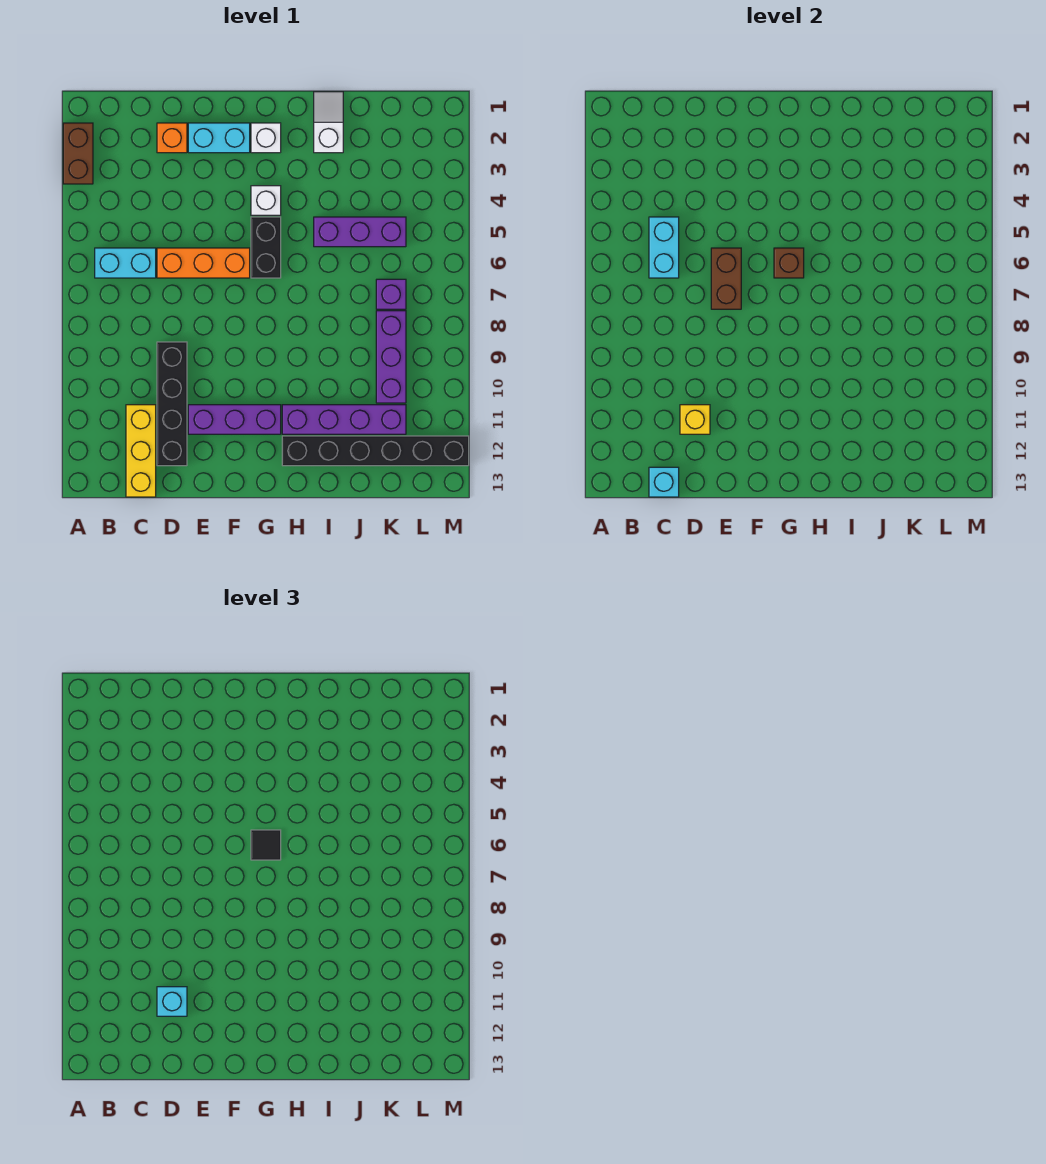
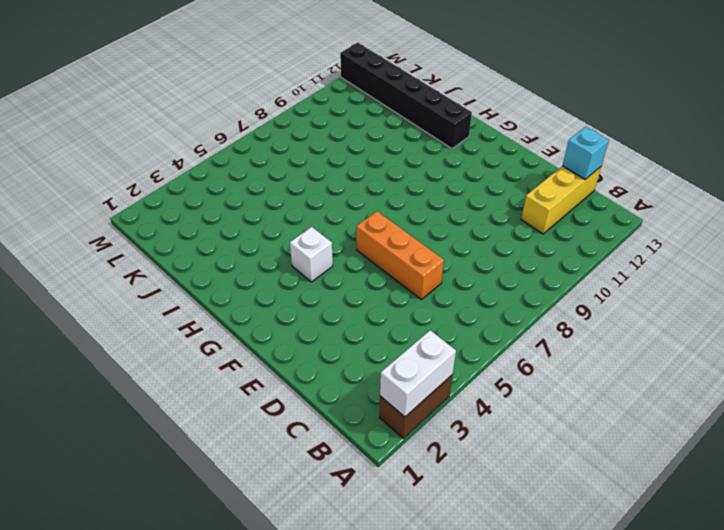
white brick A2:A3 level 2 -> none
none -> cyan brick B6:C6 level 1
none -> orange brick D2 level 1
none -> black brick D9:D12 level 1

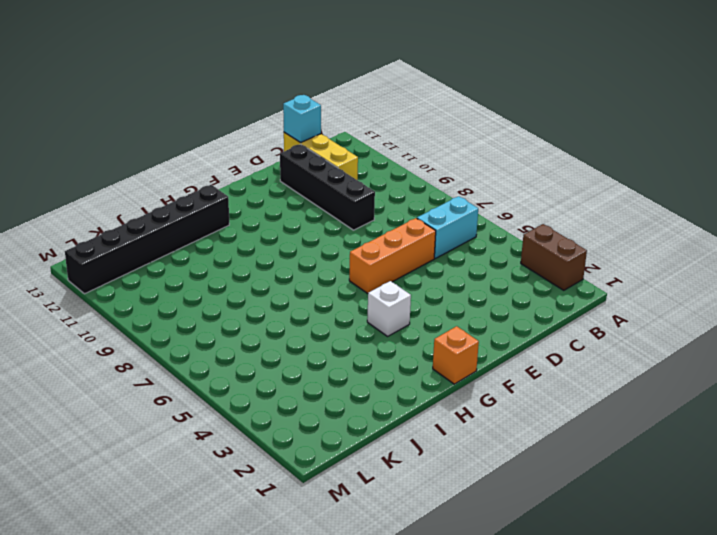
orange brick G1 level 1 -> orange brick D2 level 1
none -> cyan brick E2:F2 level 1
none -> purple brick E11:G11 level 1
none -> white brick G2 level 1

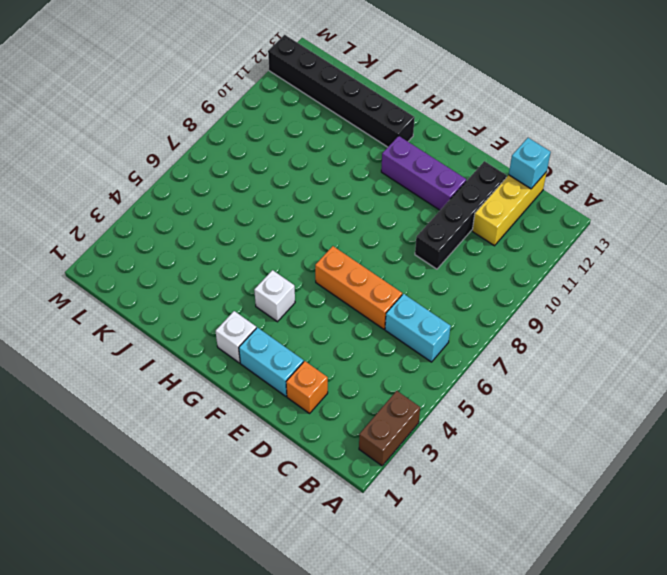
none -> black brick G5:G6 level 1
none -> purple brick H11:K11 level 1
none -> white slope I1:I2 level 1 top 2

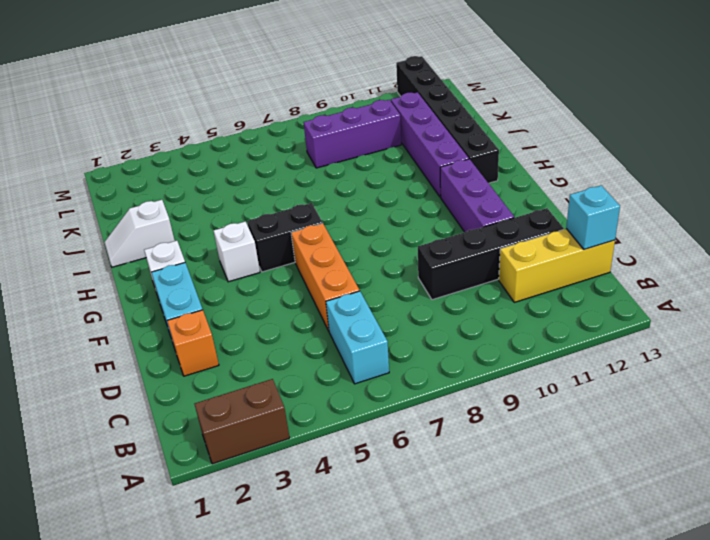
none -> purple brick I5:K5 level 1
none -> purple brick K7 level 1
none -> cyan brick C5:C6 level 2

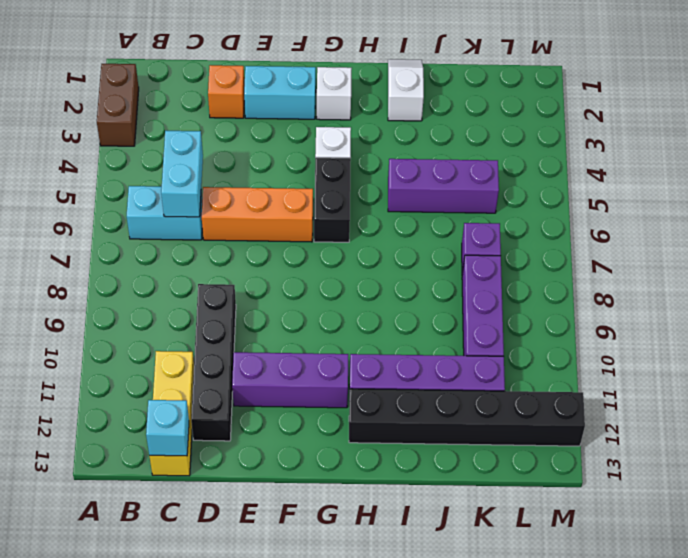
none -> yellow brick D11 level 2
none -> brown brick E6:E7 level 2
none -> brown brick G6 level 2

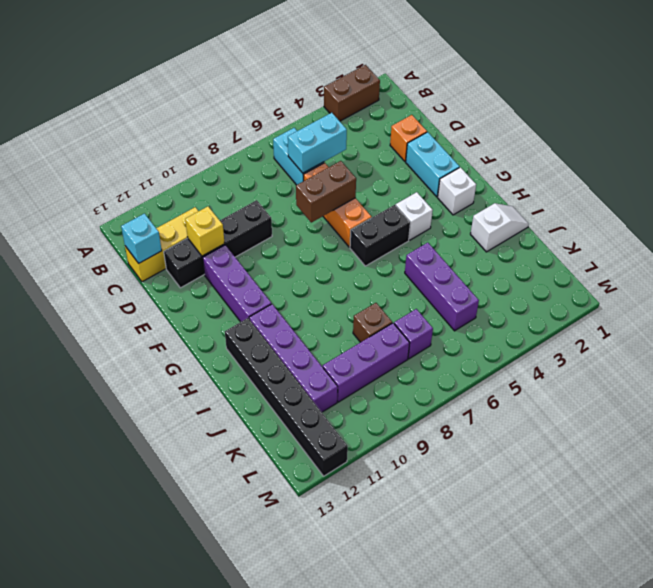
brown brick J8 level 1 -> brown brick G6 level 2
none -> cyan brick D11 level 3
none -> black tile G6 level 3

